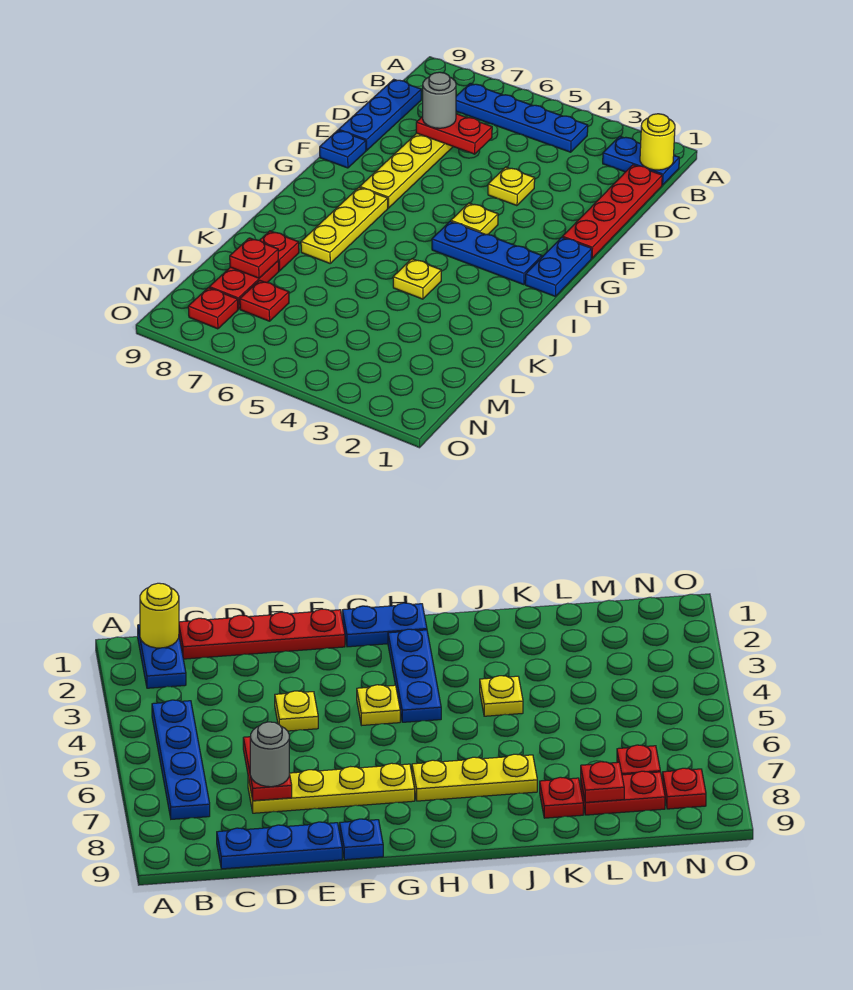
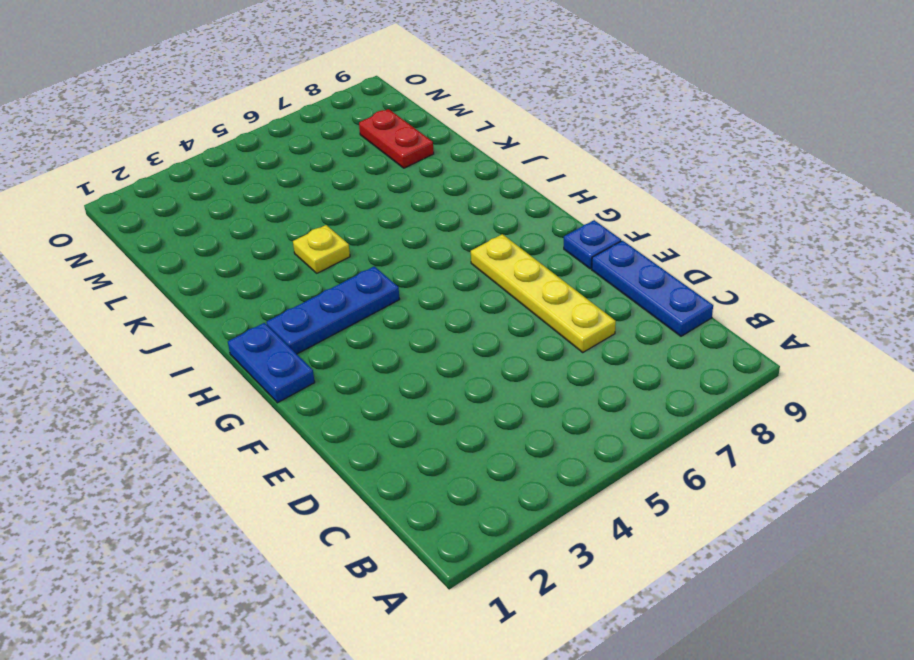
none -> blue plate B1:B2 level 1
none -> blue plate B4:B7 level 1
none -> red plate C1:F1 level 1

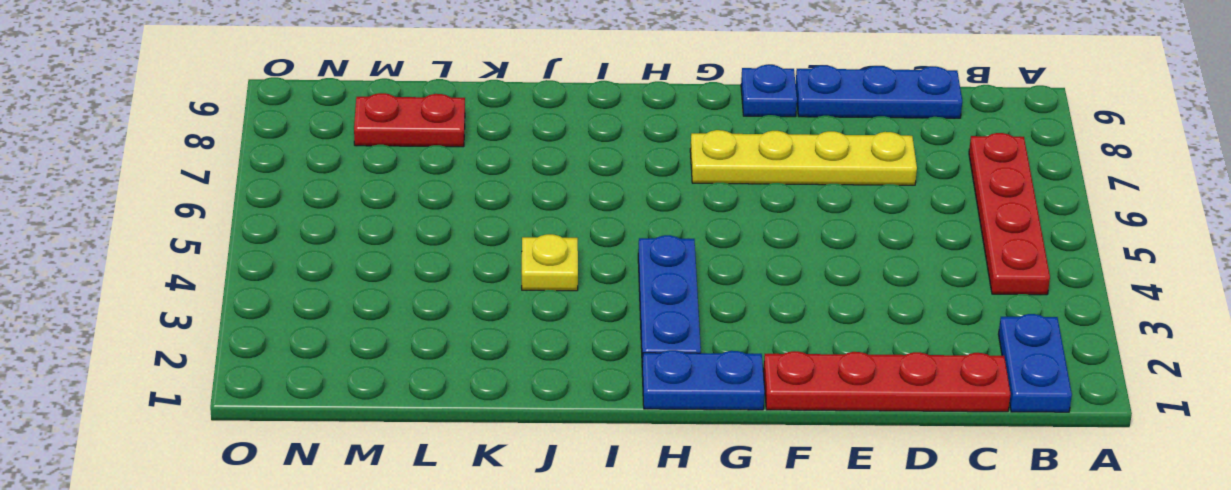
red plate B4:B7 level 1 -> blue plate B4:B7 level 1
none -> yellow plate E4 level 1
none -> yellow plate G4 level 1
none -> yellow plate H7:J7 level 1

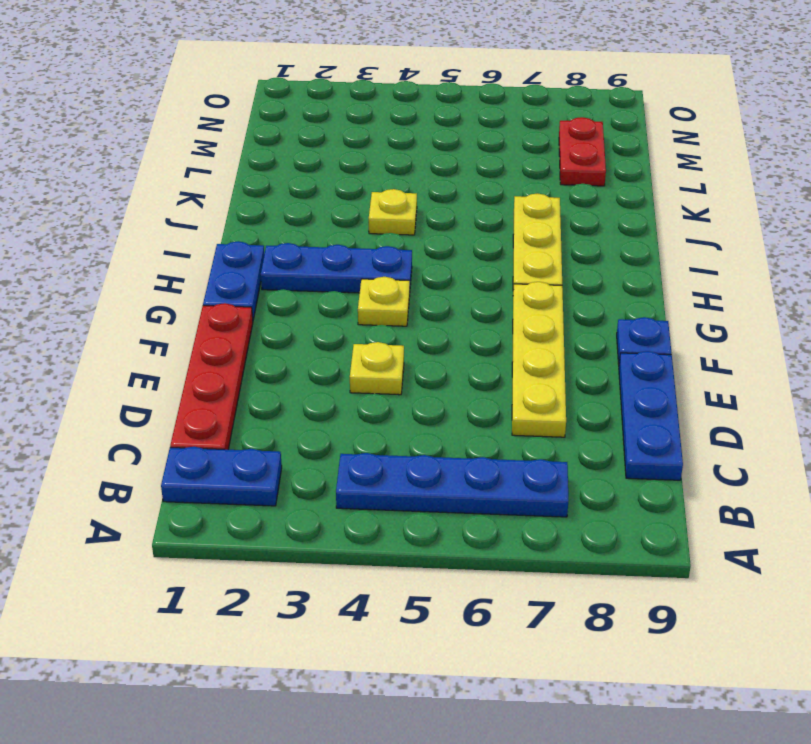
none -> red plate K8 level 1
none -> red plate M7 level 1
none -> red plate N8 level 1

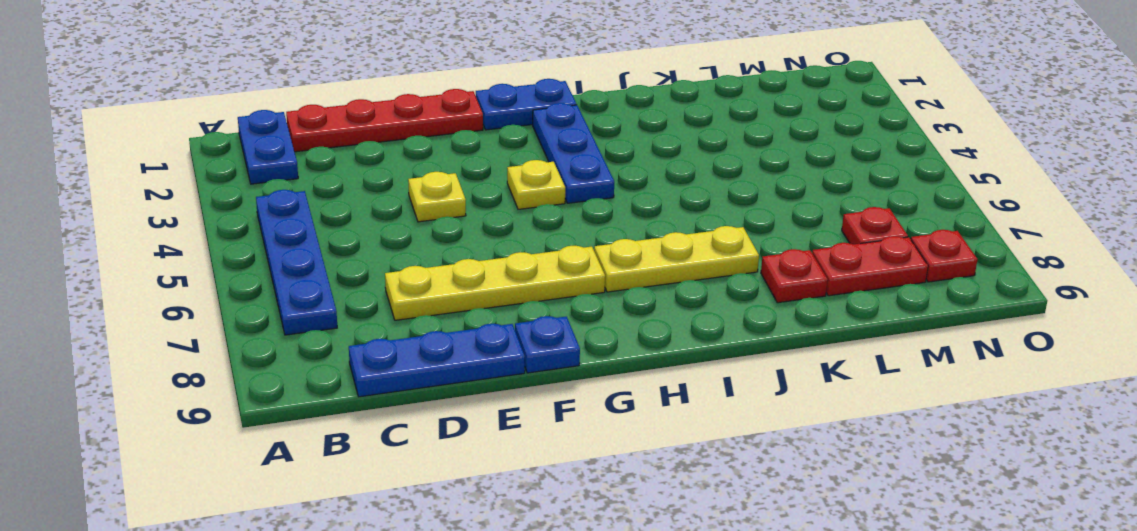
none -> yellow plate J4 level 1
none -> yellow round brick B1 level 2
none -> red plate D6:D7 level 2

